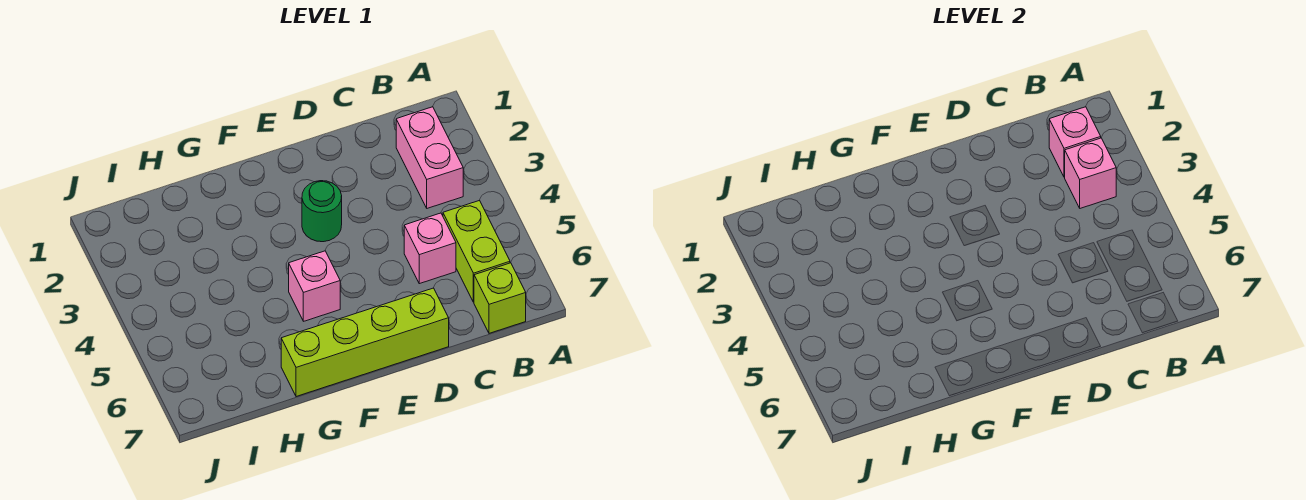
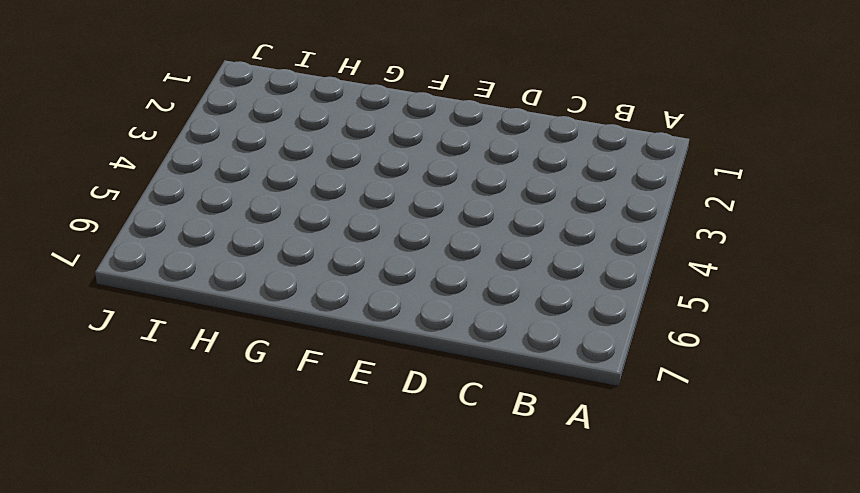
none -> pink brick B2:B3 level 1
none -> lime brick B5:B6 level 1

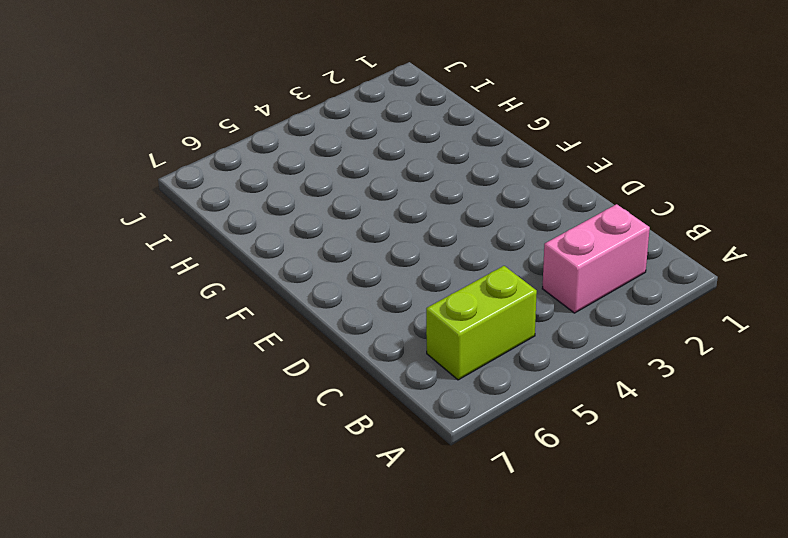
none -> lime brick B7 level 1
none -> pink brick C5 level 1

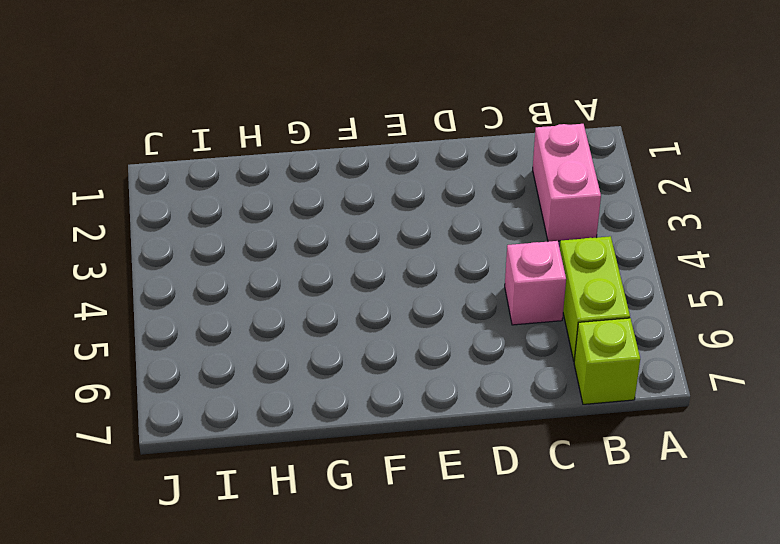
none -> lime brick D7:G7 level 1
none -> green round brick E3 level 1

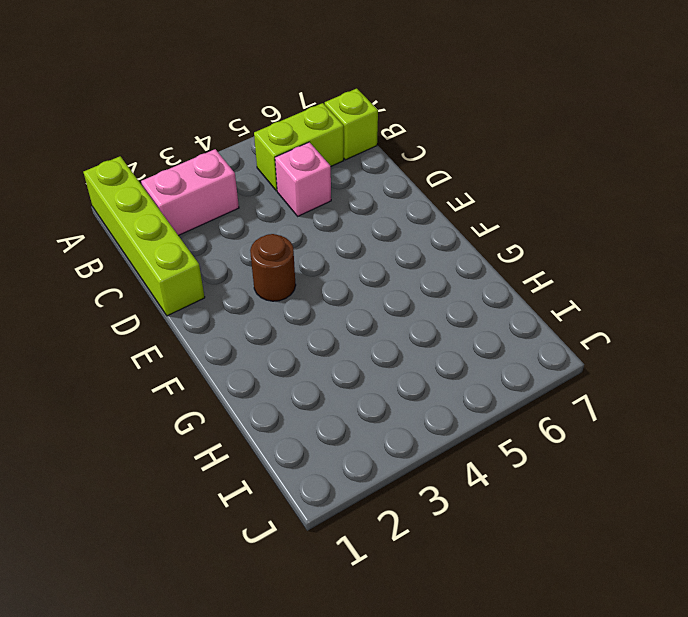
lime brick A1:D1 level 1 -> lime brick D7:G7 level 1
brown round brick E3 level 1 -> green round brick E3 level 1
none -> pink brick F5 level 1
none -> pink brick B2 level 2

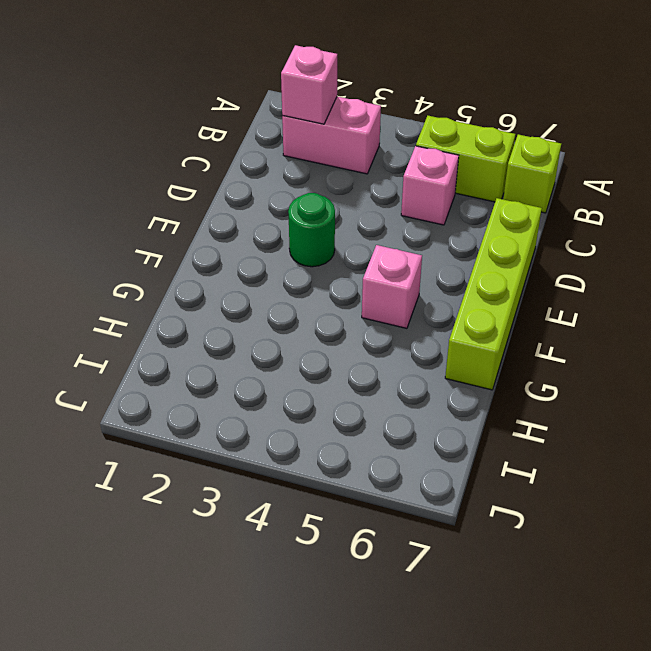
none -> pink brick B3 level 2

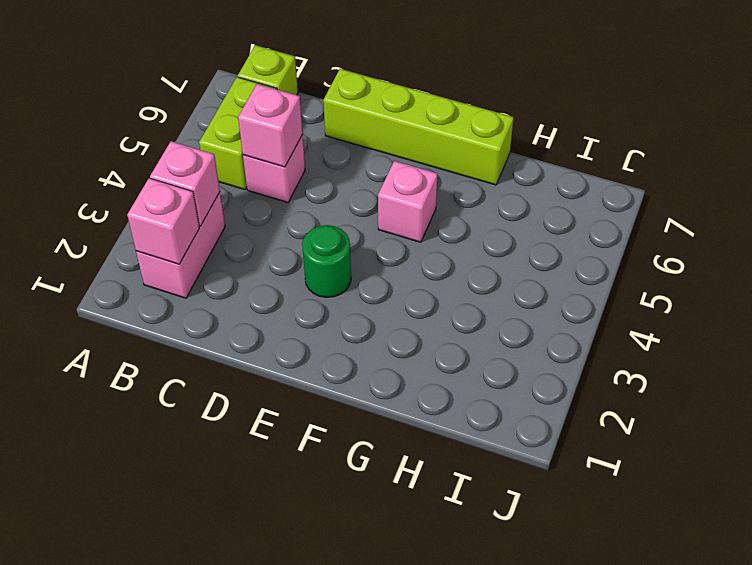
pink brick C5 level 2 -> none

